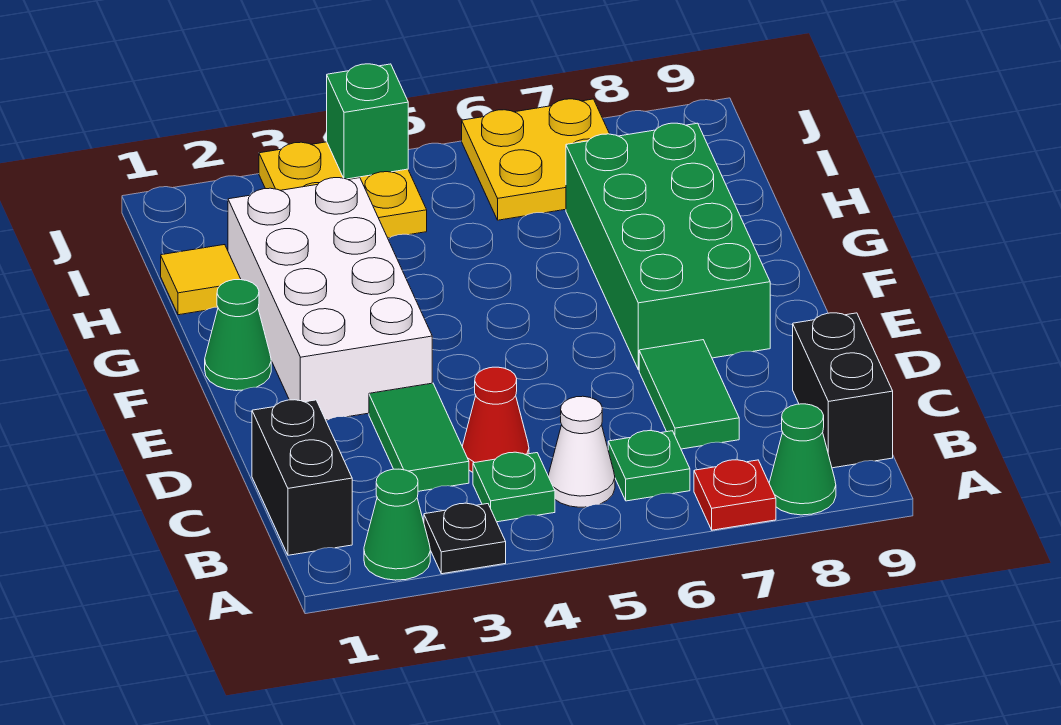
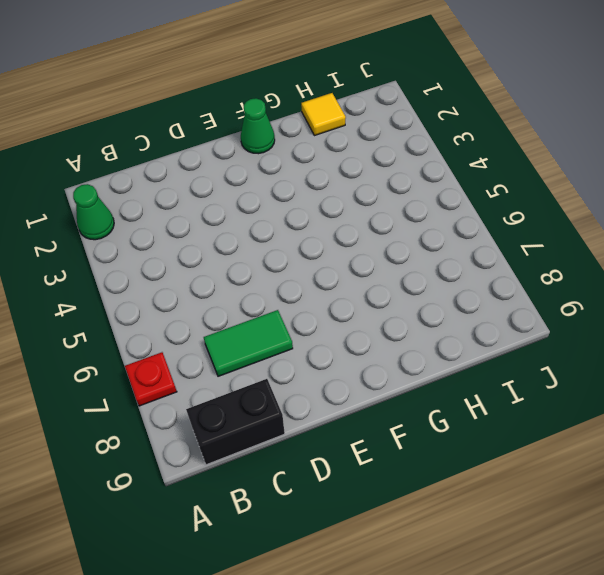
none -> black plate A3 level 1
none -> green cone A8 level 1
none -> black brick B1:C1 level 1

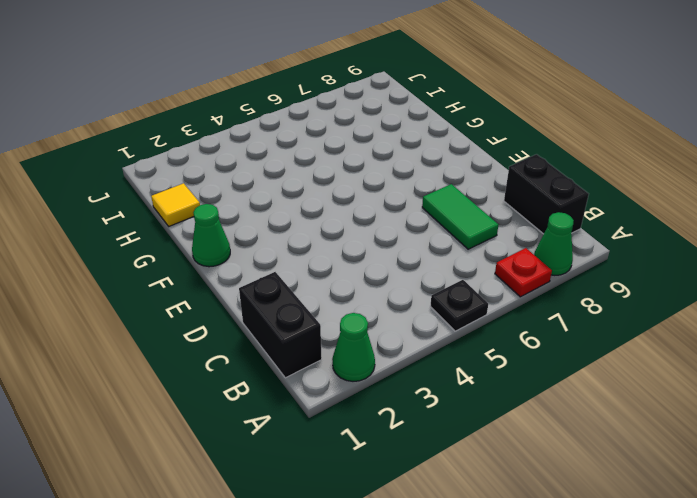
black plate A5 level 1 -> black plate A3 level 1
none -> green plate B4 level 1
none -> white cone B5 level 1
none -> green plate B6 level 1

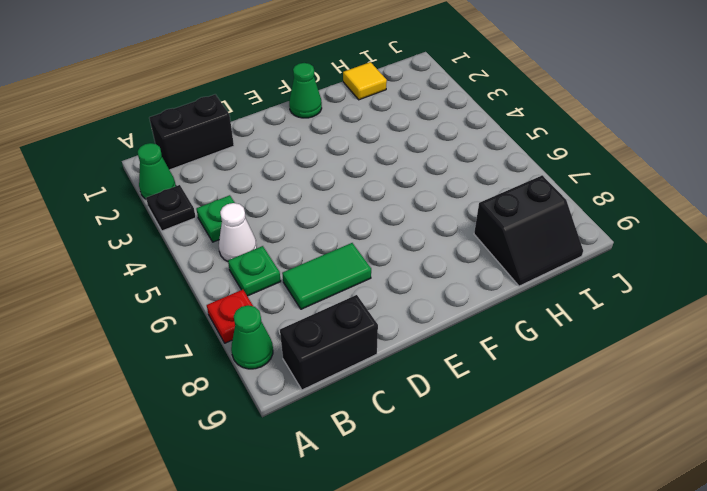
black slope H8:I9 level 1 top 8 -> green brick E7:H8 level 1
none -> green tile C3:D3 level 1
none -> red cone C4 level 1
none -> white brick E2:H3 level 1

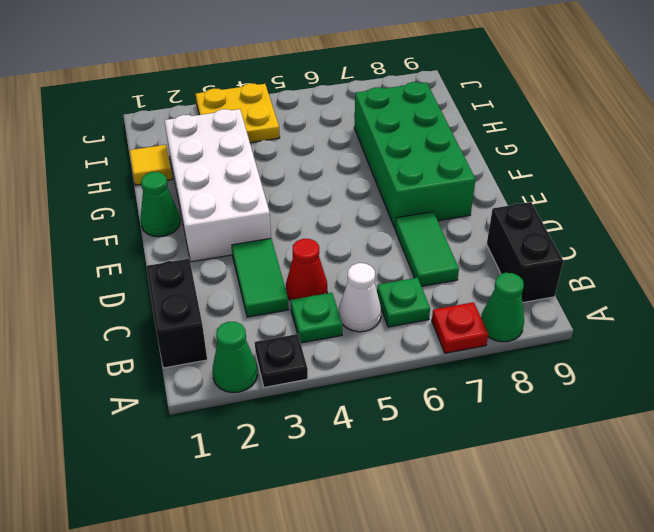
none -> yellow plate I6:J7 level 1
none -> green brick J4 level 2

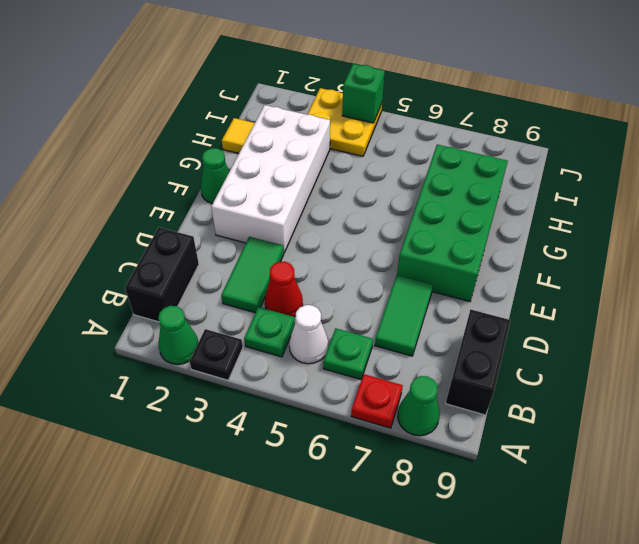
none -> yellow plate I6:J7 level 1

